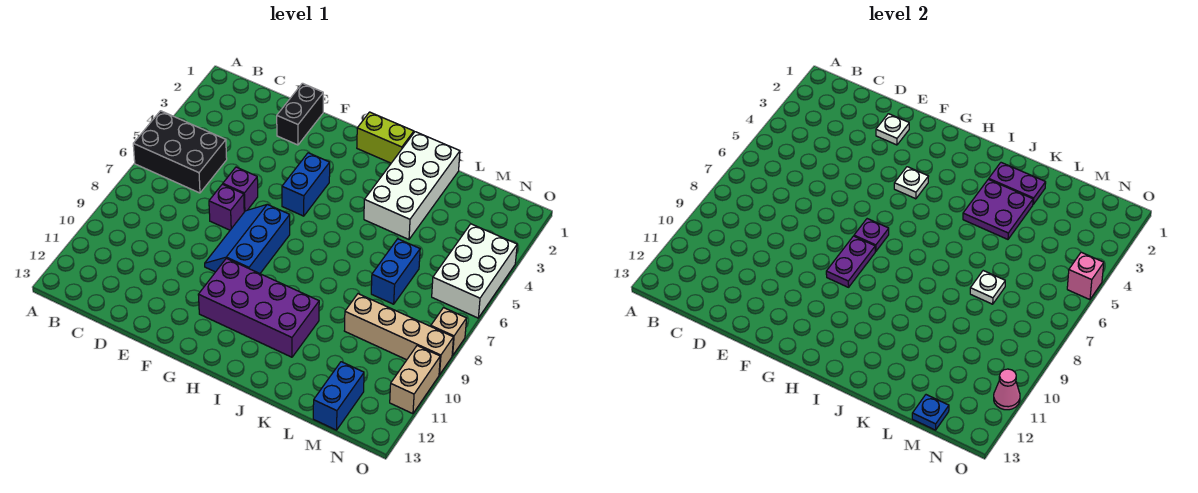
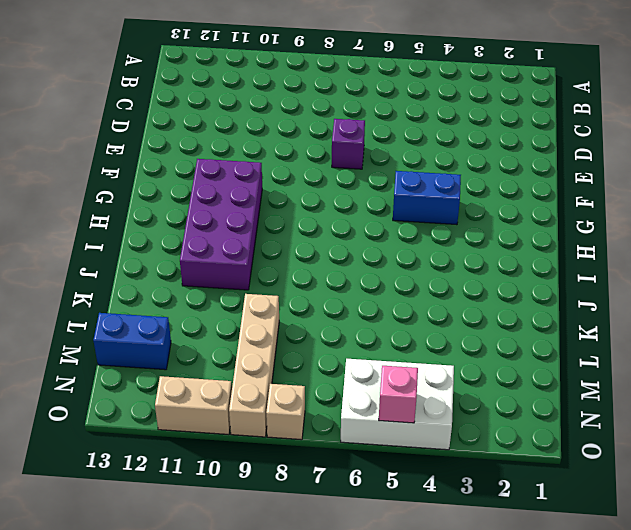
none -> black brick A5:C6 level 1
none -> black brick E1:E2 level 1
none -> purple brick E6 level 1

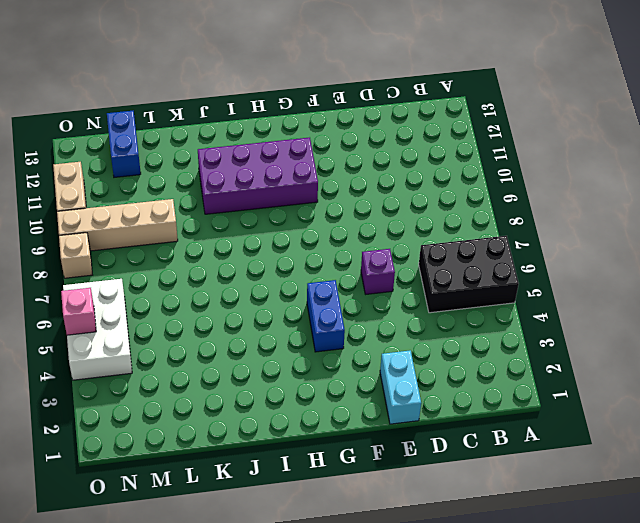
cyan brick E1:E2 level 1 -> black brick E1:E2 level 1
none -> purple brick E7 level 1
none -> blue slope F7:G9 level 1 top G
none -> lime brick H1:I1 level 1

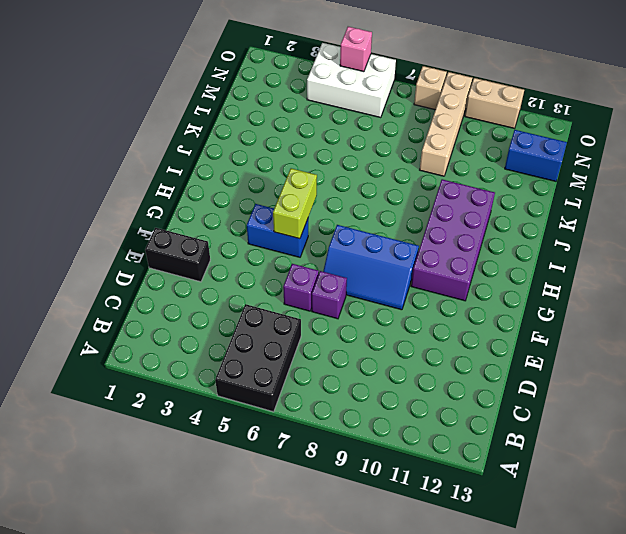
lime brick G5:H5 level 2 -> lime brick H1:I1 level 1
none -> white brick J1:K4 level 1
none -> blue brick L6:L7 level 1
none -> white plate E2 level 2

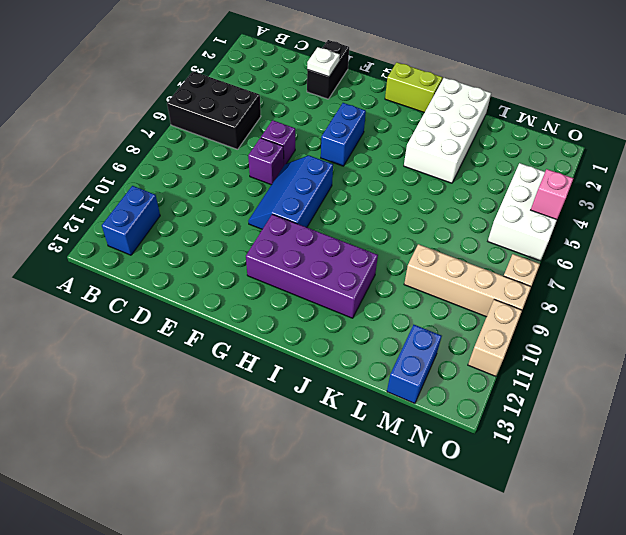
blue brick B11:B12 level 1 -> blue brick L6:L7 level 1
none -> white plate G4 level 2
none -> purple plate G7 level 2
none -> purple plate G8:G9 level 2

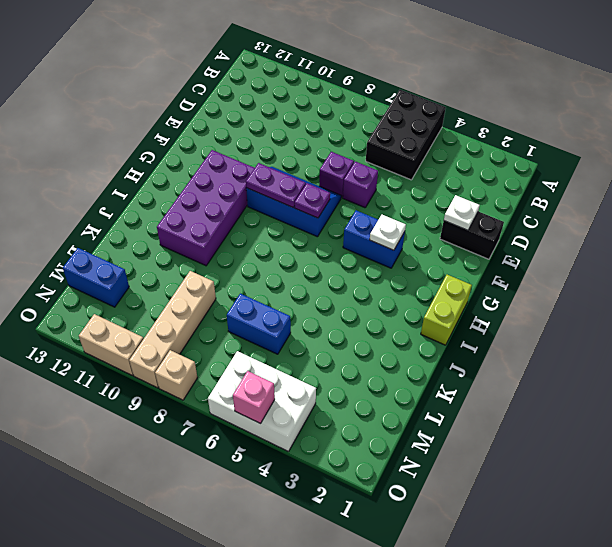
none -> white brick J1:K4 level 1
none -> purple plate J2:K2 level 2
none -> purple plate J3:K4 level 2

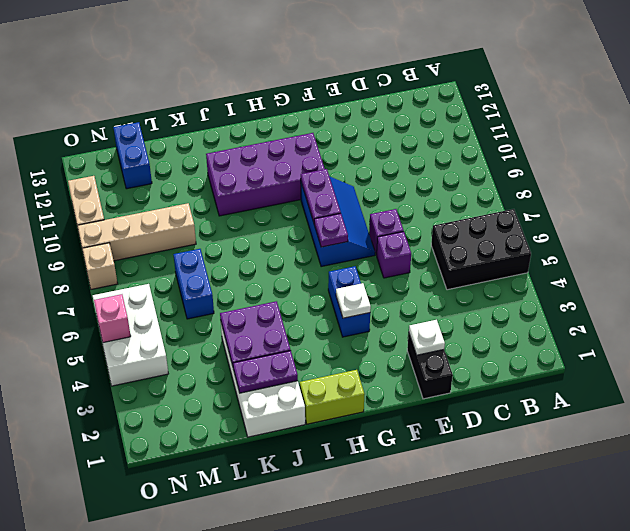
none -> white plate L7 level 2
none -> blue plate M13 level 2
none -> pink cone O11 level 2

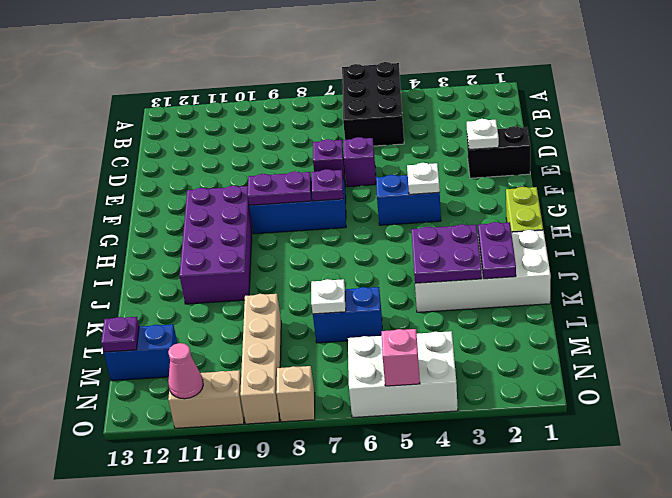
purple plate M13 level 2 -> blue plate M13 level 2

